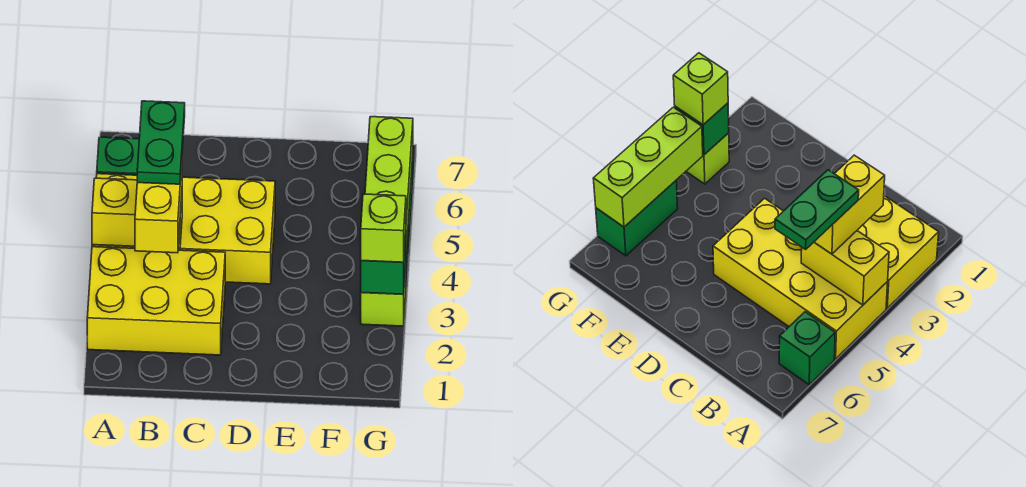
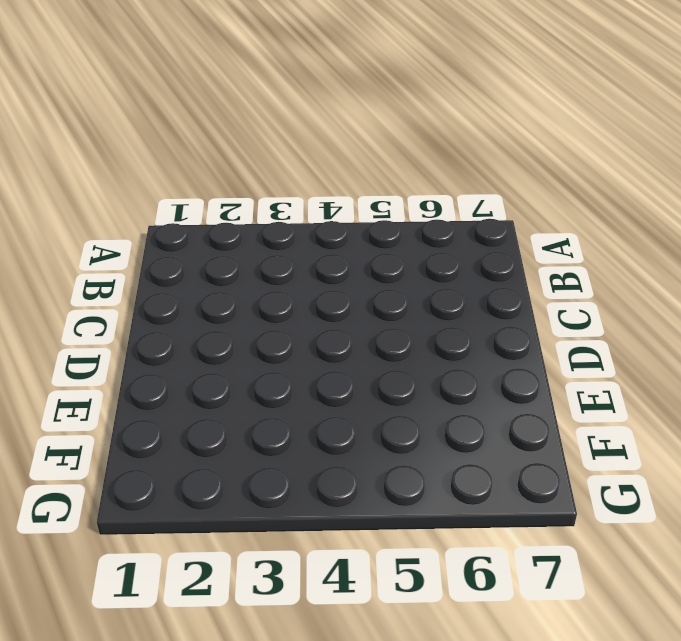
none -> yellow brick A2:C3 level 1
none -> yellow brick A4:D5 level 1

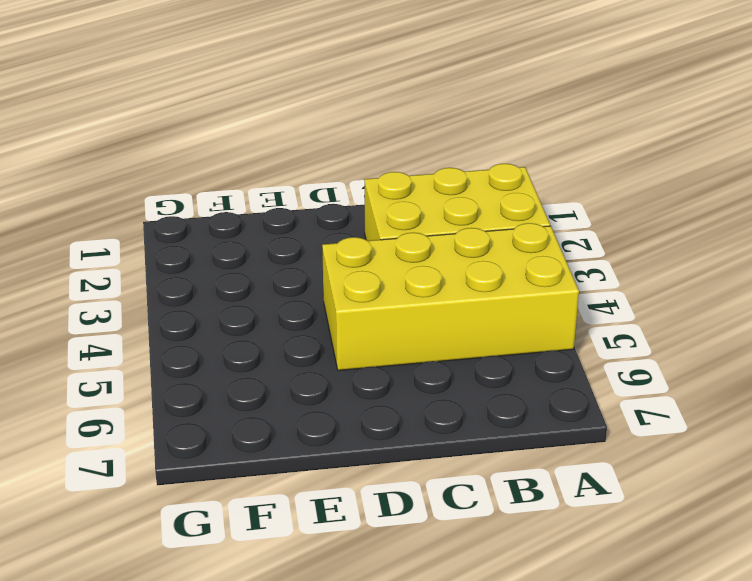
none -> green brick A6 level 1
none -> lime brick G3 level 1

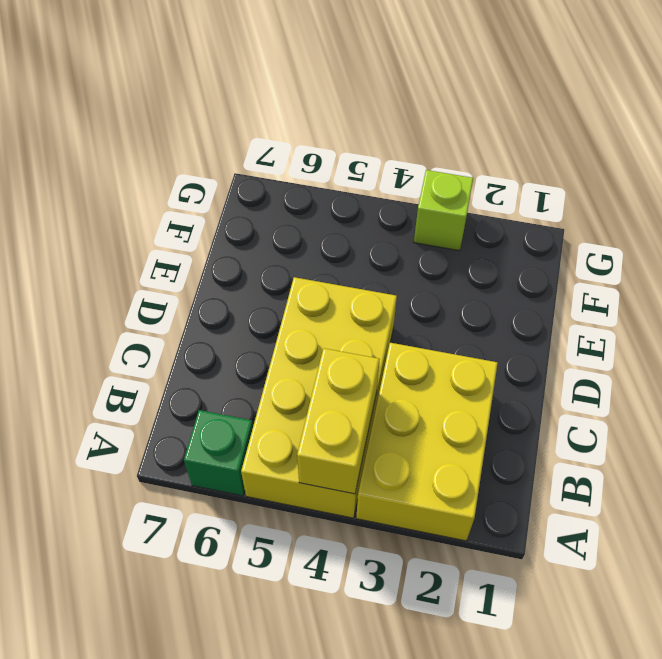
none -> green brick G5:G6 level 1
none -> green brick G3 level 2

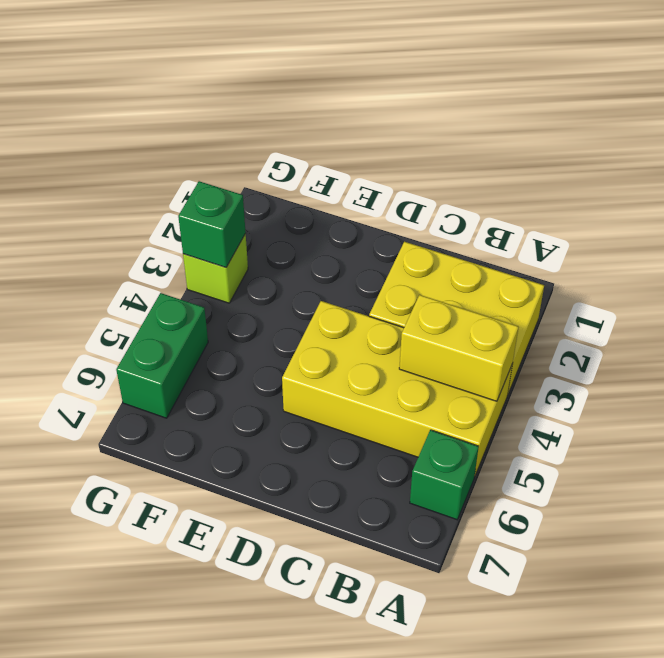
none -> lime brick G4:G6 level 2
none -> yellow brick B3:B4 level 3

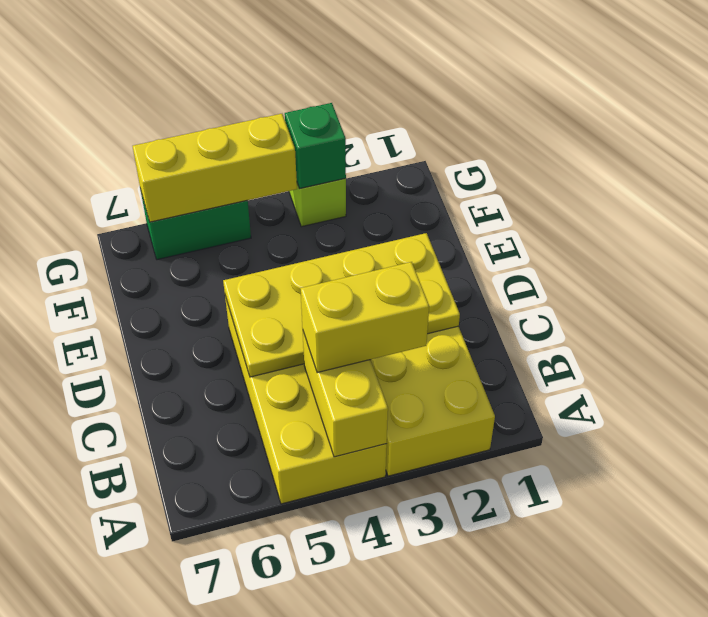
yellow plate C2:D5 level 2 -> none
yellow brick G4:G6 level 2 -> lime brick G4:G6 level 2
none -> green brick A6 level 1
none -> lime brick G3 level 3

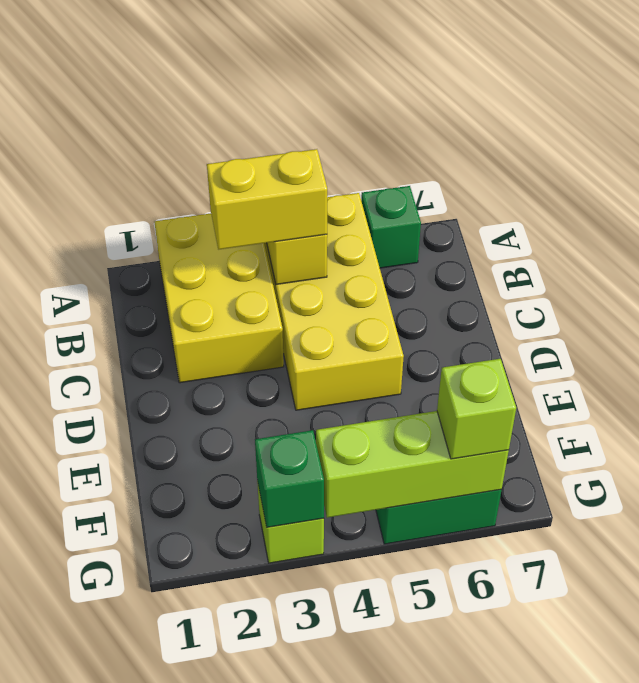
lime brick G6 level 3 -> lime brick G3 level 3
none -> green plate B4:B5 level 4

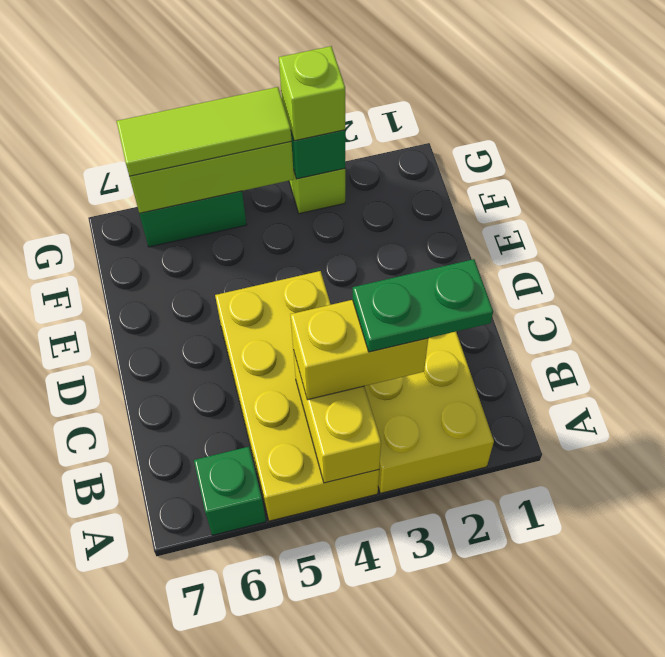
green plate B2:B3 level 4 -> green plate B4:B5 level 4
lime tile G4:G6 level 3 -> none

